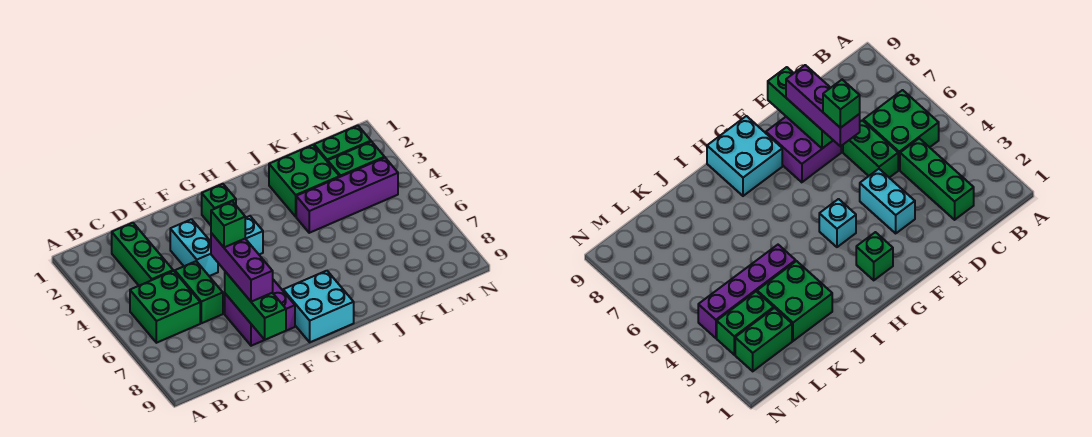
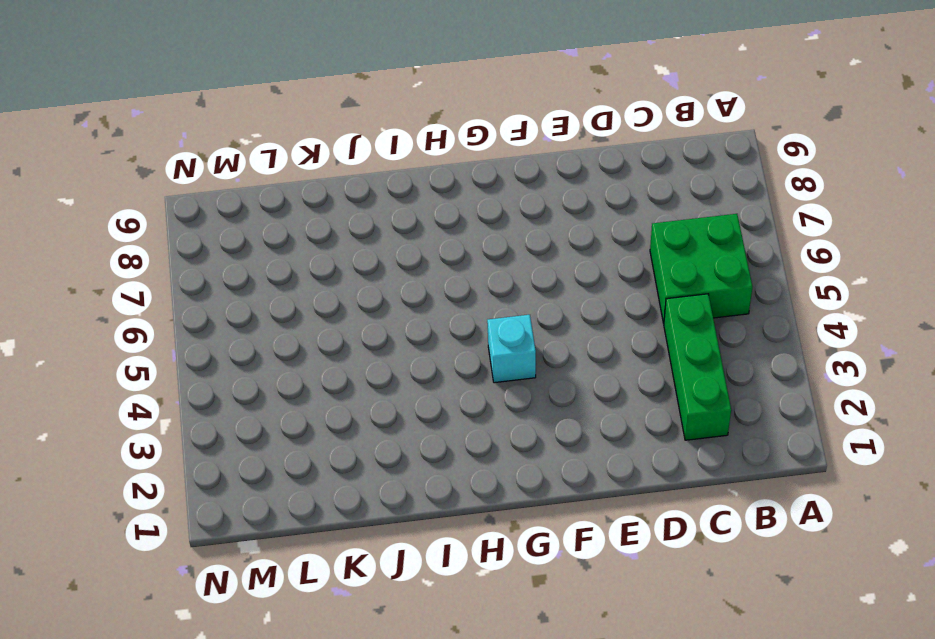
none -> green brick D5:D6 level 1
none -> cyan brick E3:E4 level 1
none -> purple brick E7:F8 level 1

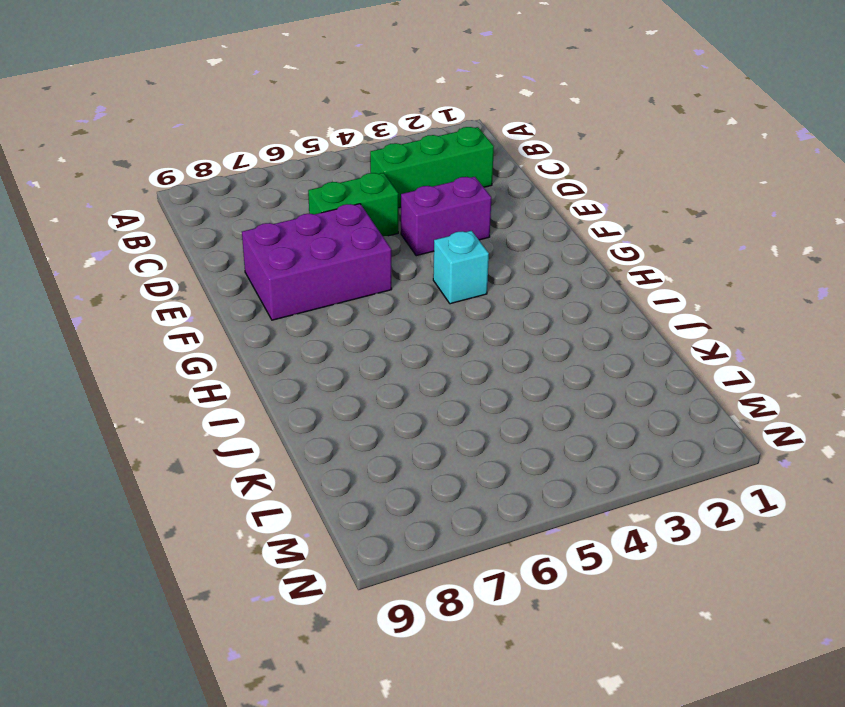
purple brick E3:E4 level 1 -> cyan brick E3:E4 level 1
purple brick E6:F8 level 1 -> purple brick E7:F8 level 1
none -> green brick B5:C6 level 1
none -> green brick G2 level 1
none -> cyan brick G8:H9 level 1

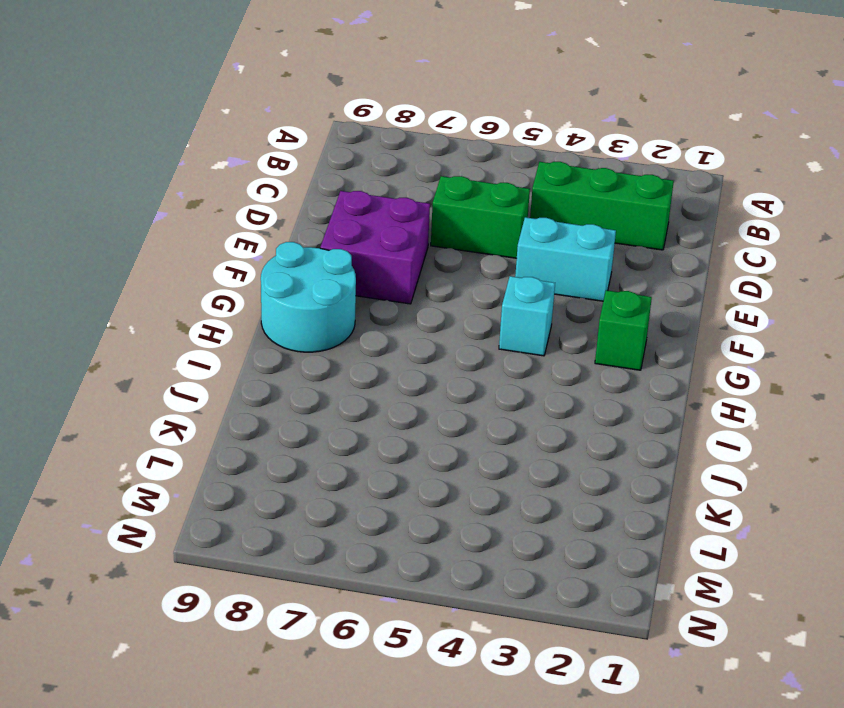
cyan round brick G8:H9 level 1 -> cyan brick G8:H9 level 1
none -> green brick B5:C6 level 1
none -> green brick J2:K3 level 1
none -> purple brick J4:M4 level 1

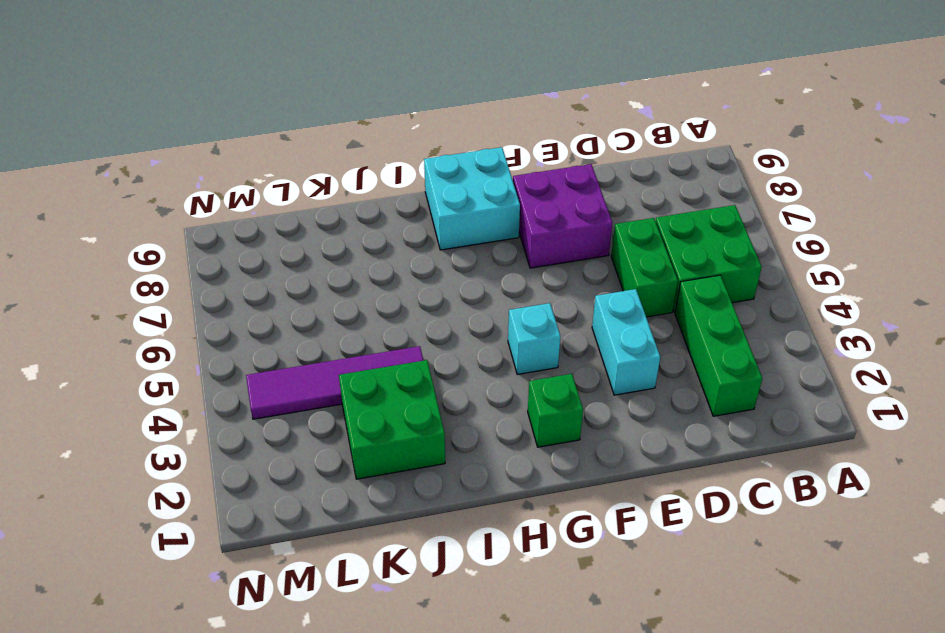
purple tile J4:M4 level 1 -> purple brick J4:M4 level 1
none -> green brick L2:M2 level 1
none -> green brick L3:M3 level 1
none -> green brick E7:E9 level 2

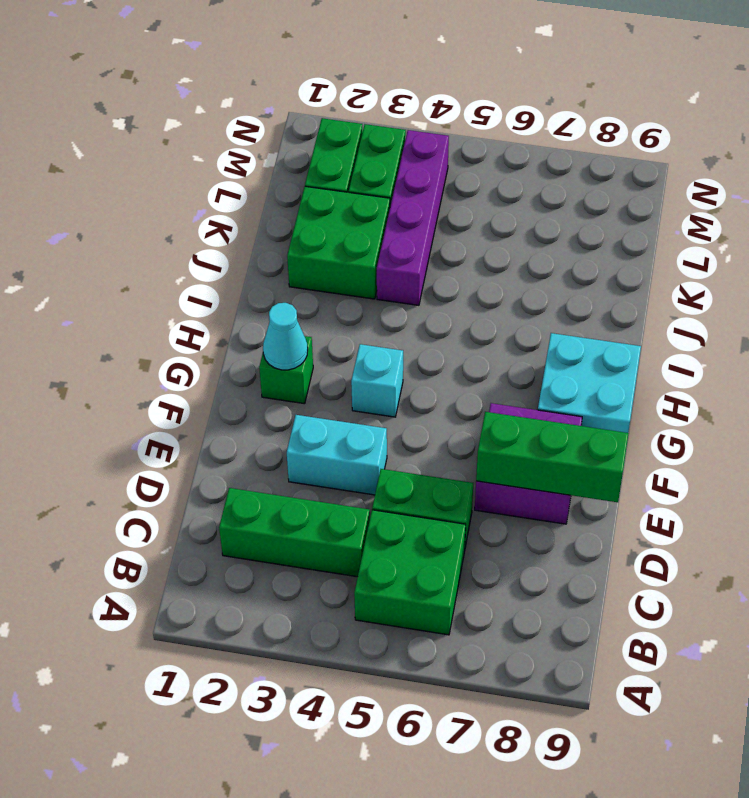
cyan cone G2 level 2 -> none
none -> purple brick E6:E8 level 3
none -> green brick E6 level 4

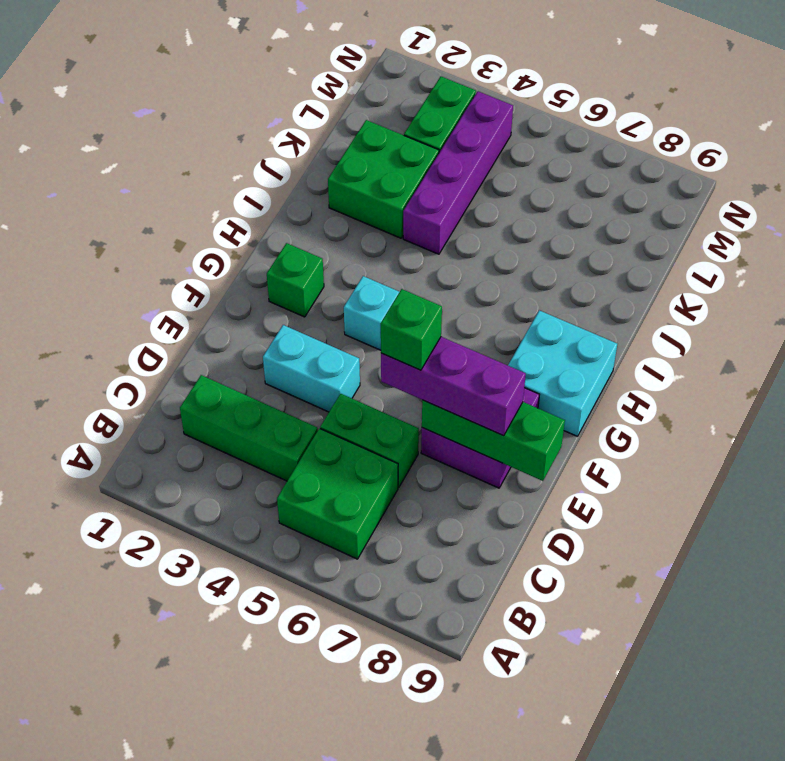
none -> green brick L2:M2 level 1

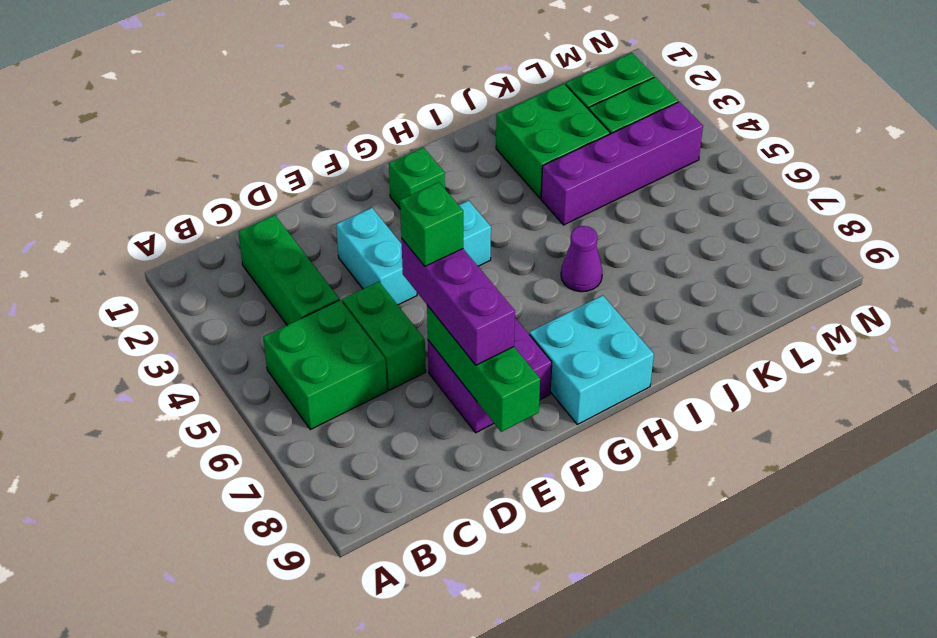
purple cone I6 level 1 -> none

